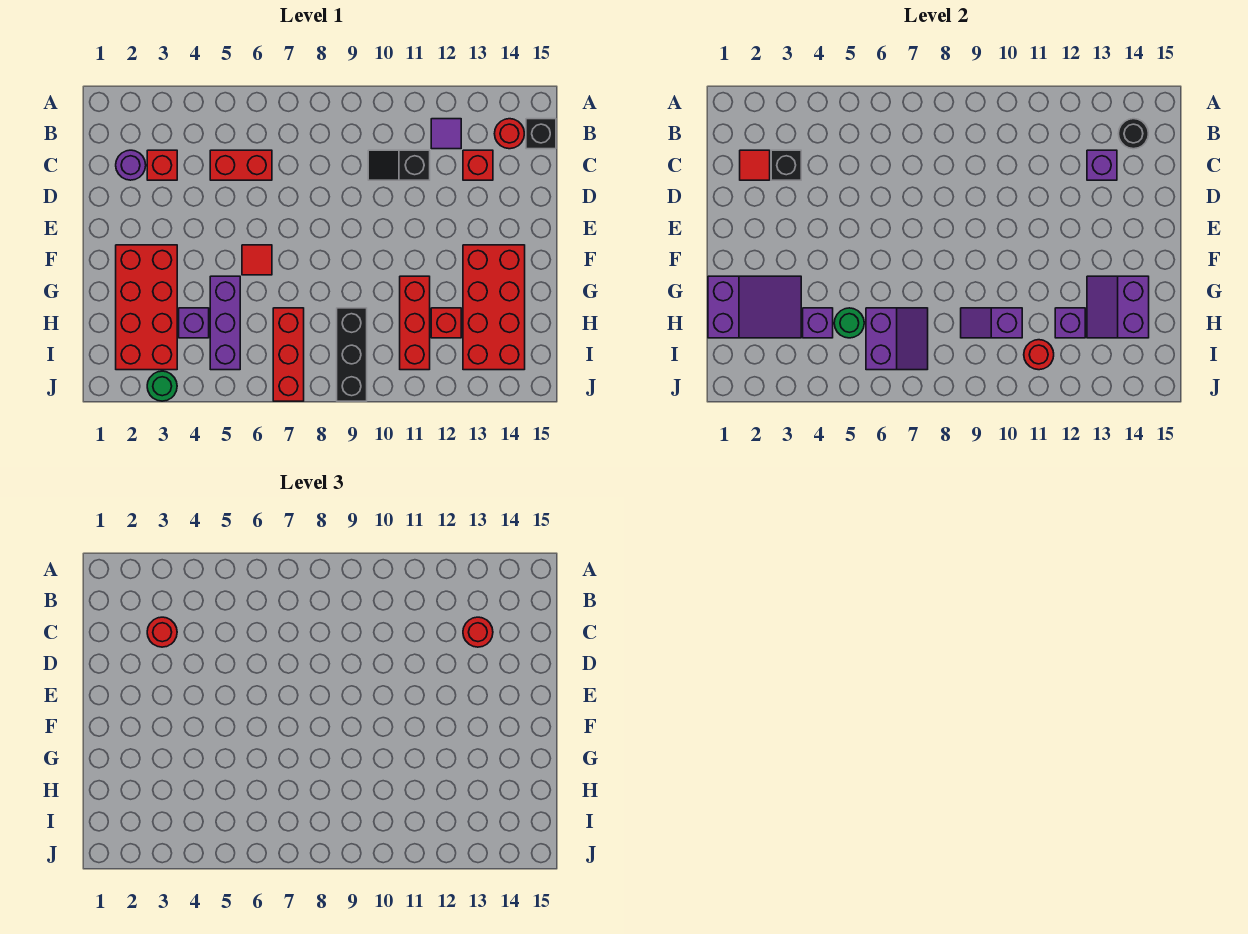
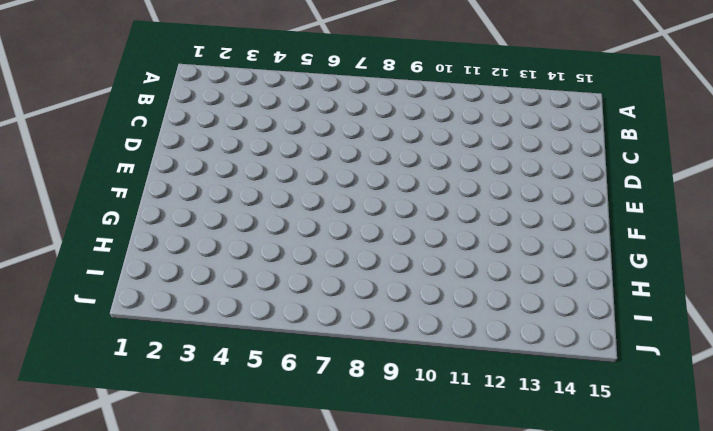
none -> purple tile B12 level 1
none -> red round brick B14 level 1
none -> black brick B15 level 1
none -> purple round brick C2 level 1

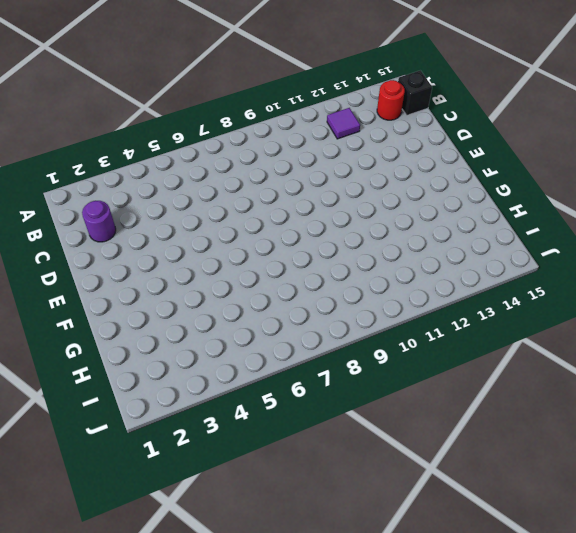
none -> red brick C3 level 1
none -> red brick C5:C6 level 1
none -> black slope C10:C11 level 1 top 11
none -> red brick C13 level 1

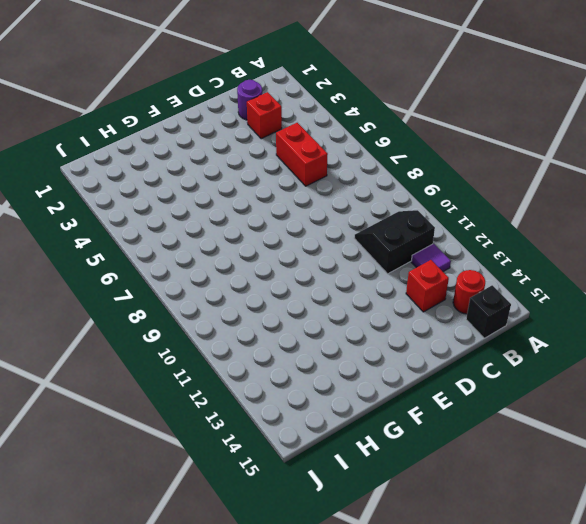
black slope B10:C11 level 1 top 11 -> black slope C10:C11 level 1 top 11
none -> red brick F2:I3 level 1
none -> red tile F6 level 1
none -> red brick F13:I14 level 1
none -> purple brick G5:I5 level 1

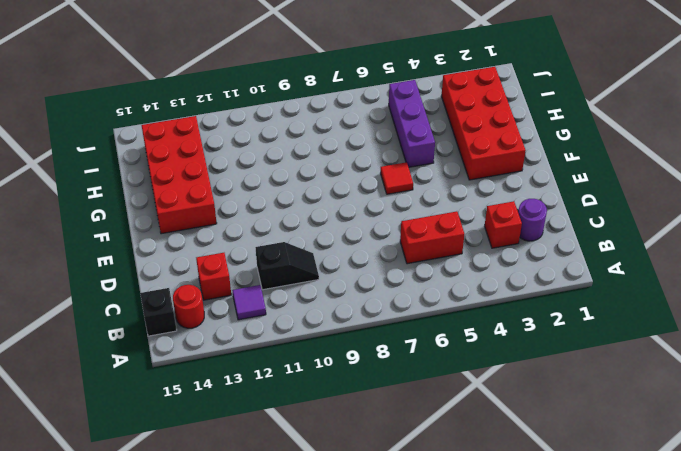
none -> red brick G11:I11 level 1
none -> purple brick H4 level 1
none -> red brick H7:J7 level 1
none -> black brick H9:J9 level 1

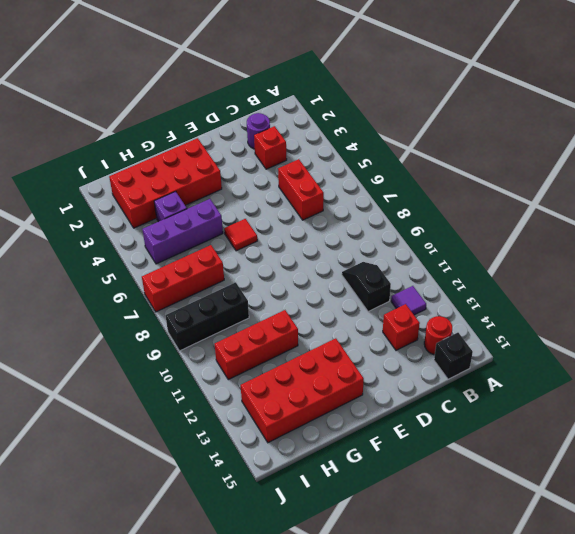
none -> red brick H12 level 1
none -> green round brick J3 level 1
none -> black round brick B14 level 2
none -> red tile C2 level 2

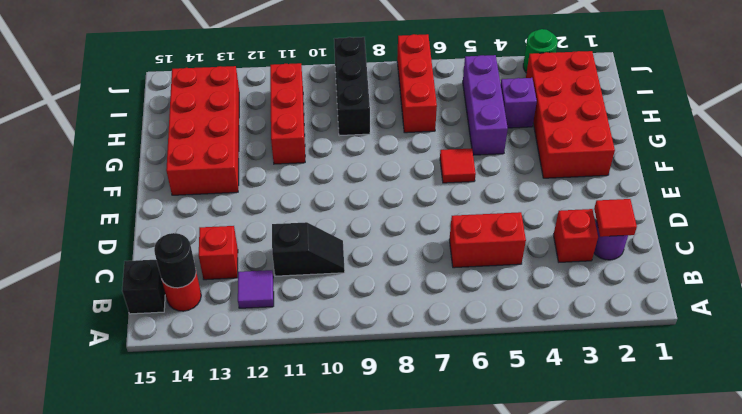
none -> red brick H12 level 1
none -> black brick C3 level 2
none -> purple brick C13 level 2
none -> purple slope G1:H3 level 2 top 1

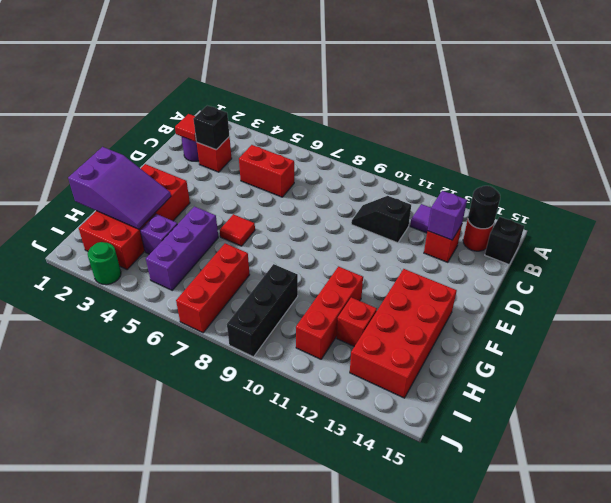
none -> purple slope G13:H14 level 2 top 14
none -> purple brick H4 level 2
none -> green round brick H5 level 2
none -> purple slope H6:I7 level 2 top 6

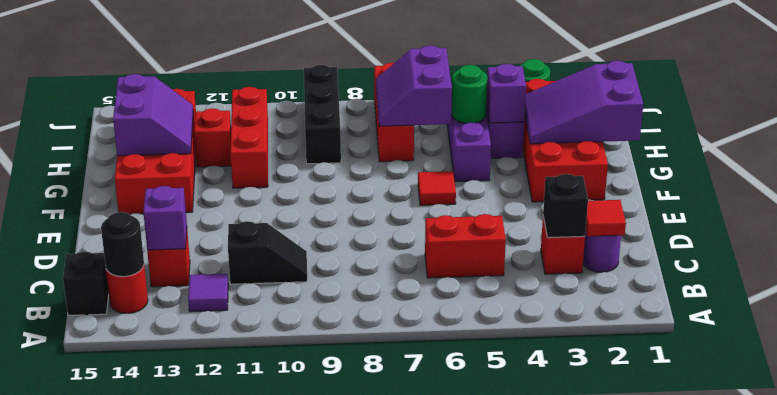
none -> purple slope H9:H10 level 2 top 10
none -> purple brick H12 level 2
none -> red round brick I11 level 2
none -> red round brick C3 level 3

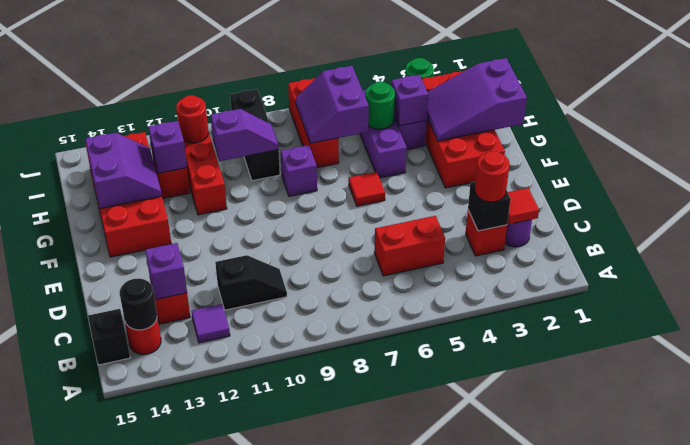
purple brick G8 level 1 -> none
none -> red round brick C13 level 3

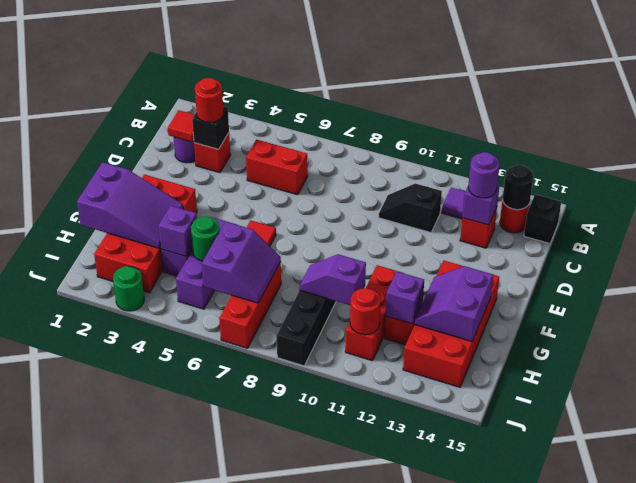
purple round brick C13 level 3 -> red round brick C13 level 3

